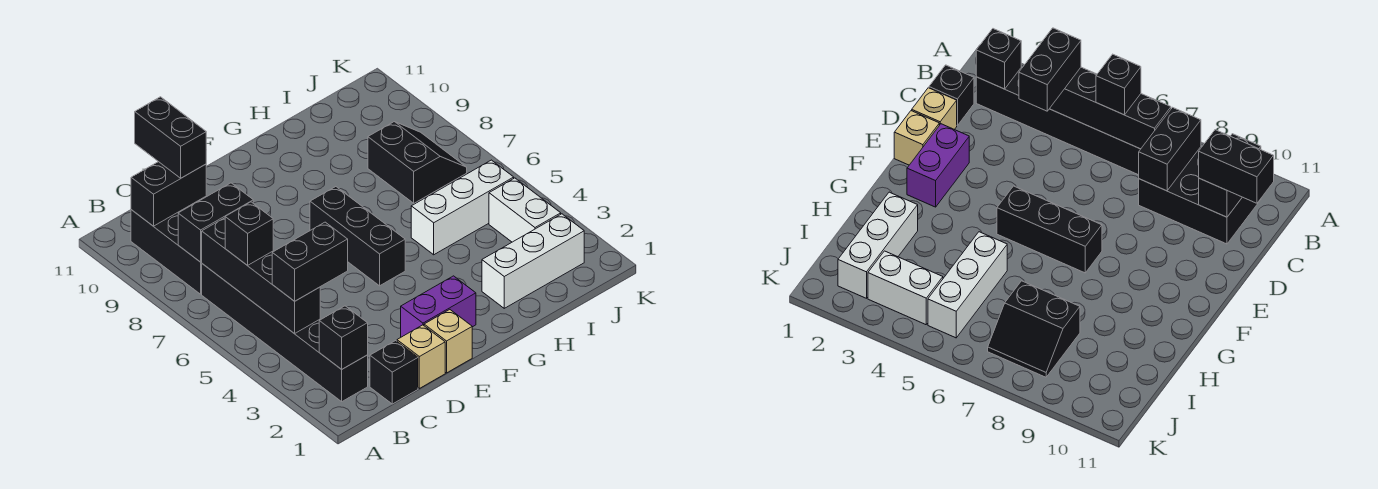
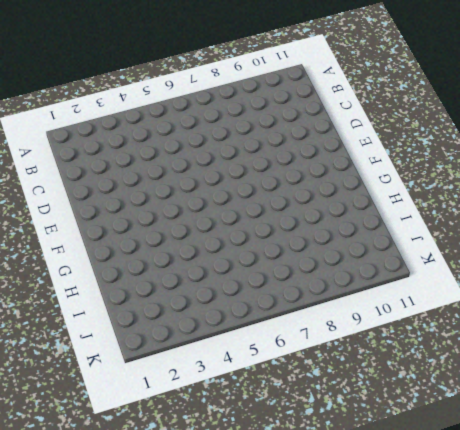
none -> black brick B2:B7 level 1
none -> black brick B8:C10 level 1
none -> black brick C1 level 1

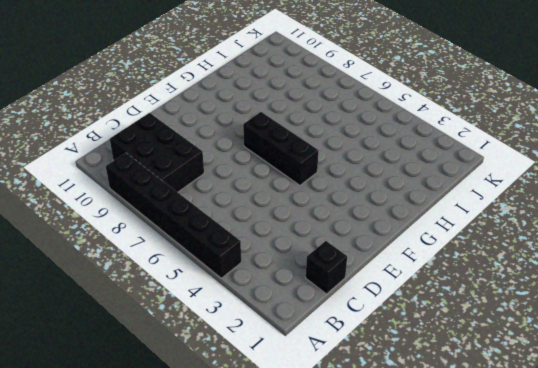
black brick A4:A9 level 1 -> black brick B2:B7 level 1
none -> tan brick D1 level 1
none -> tan brick E1 level 1
none -> purple brick E2:F2 level 1

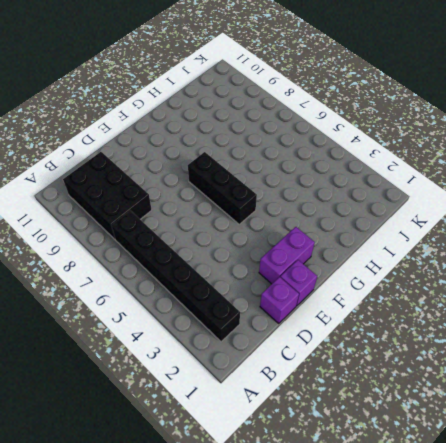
purple brick D1 level 1 -> tan brick D1 level 1
purple brick E1 level 1 -> tan brick E1 level 1
none -> black brick C1 level 1
none -> white brick H2:J2 level 1
none -> white brick H5:J5 level 1

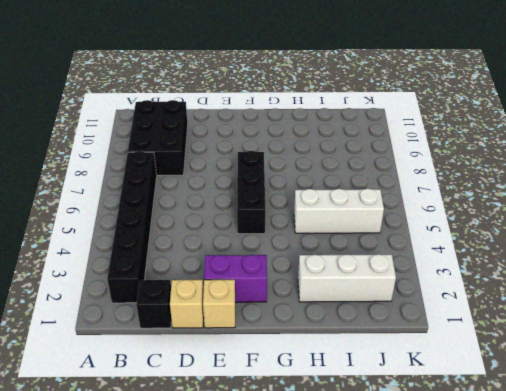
none -> black slope I7:J8 level 1 top I
none -> white brick J3:J4 level 1
none -> black brick B2 level 2

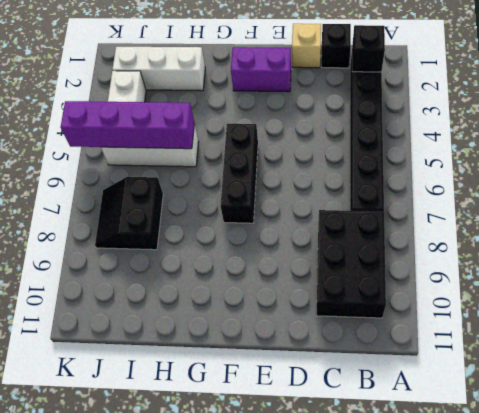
purple brick H5:K5 level 2 -> none
none -> tan brick E1 level 1
none -> black brick B4:B7 level 2
none -> black brick B8:C8 level 2

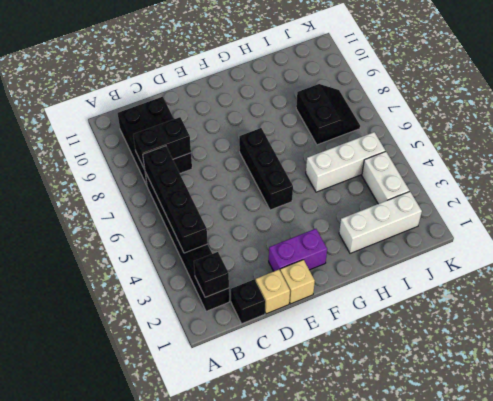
none -> black brick B10:C10 level 2
none -> black brick B4:C4 level 3
none -> black brick B6 level 3

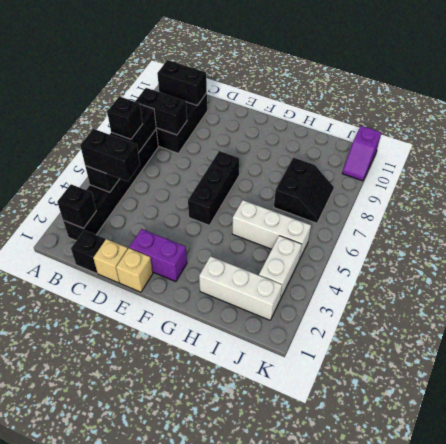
purple slope K10:K11 level 1 top 11 -> none
none -> black brick C10:C11 level 3

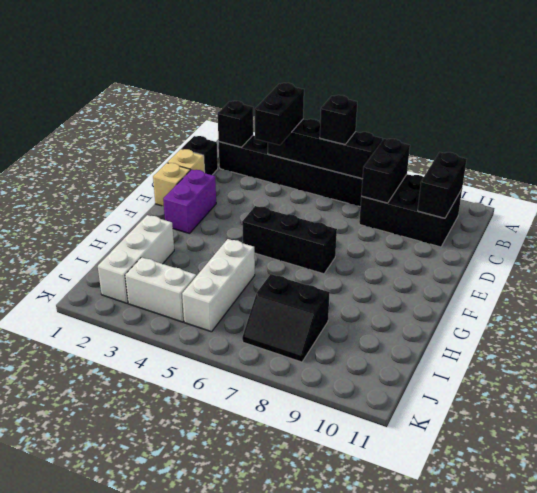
none -> black brick C10:C11 level 3

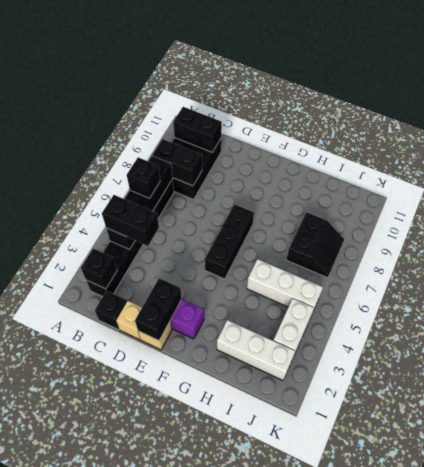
black brick E1:E2 level 2 -> black brick C10:C11 level 3

